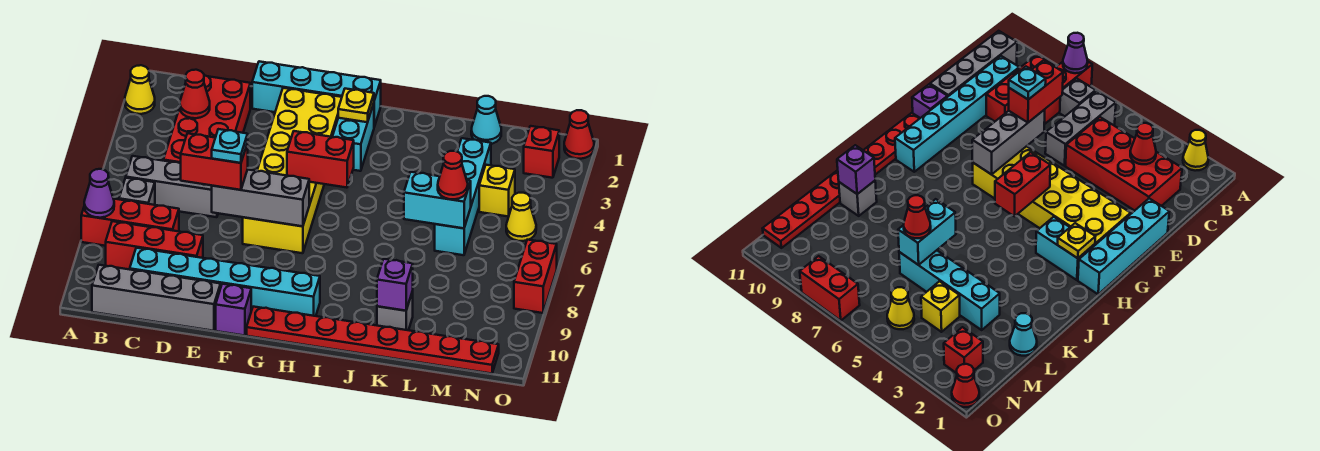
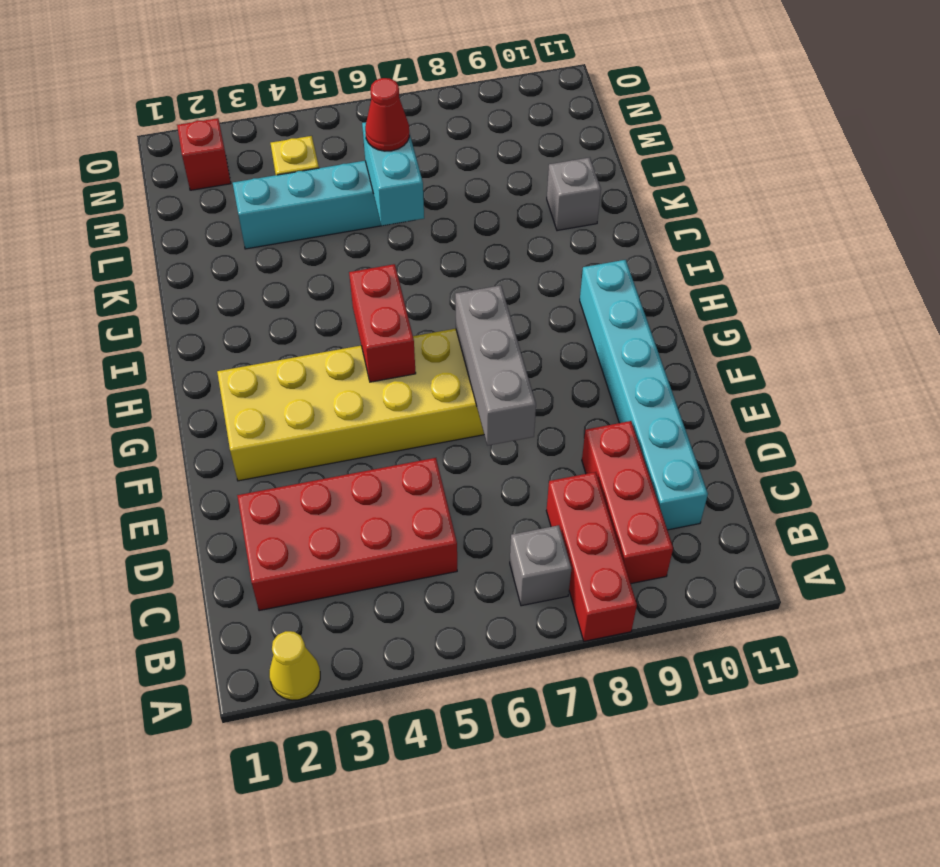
none -> grey brick B6:D6 level 1
none -> grey brick B11:E11 level 1
none -> cyan brick E1:H1 level 1
none -> purple brick F11 level 1

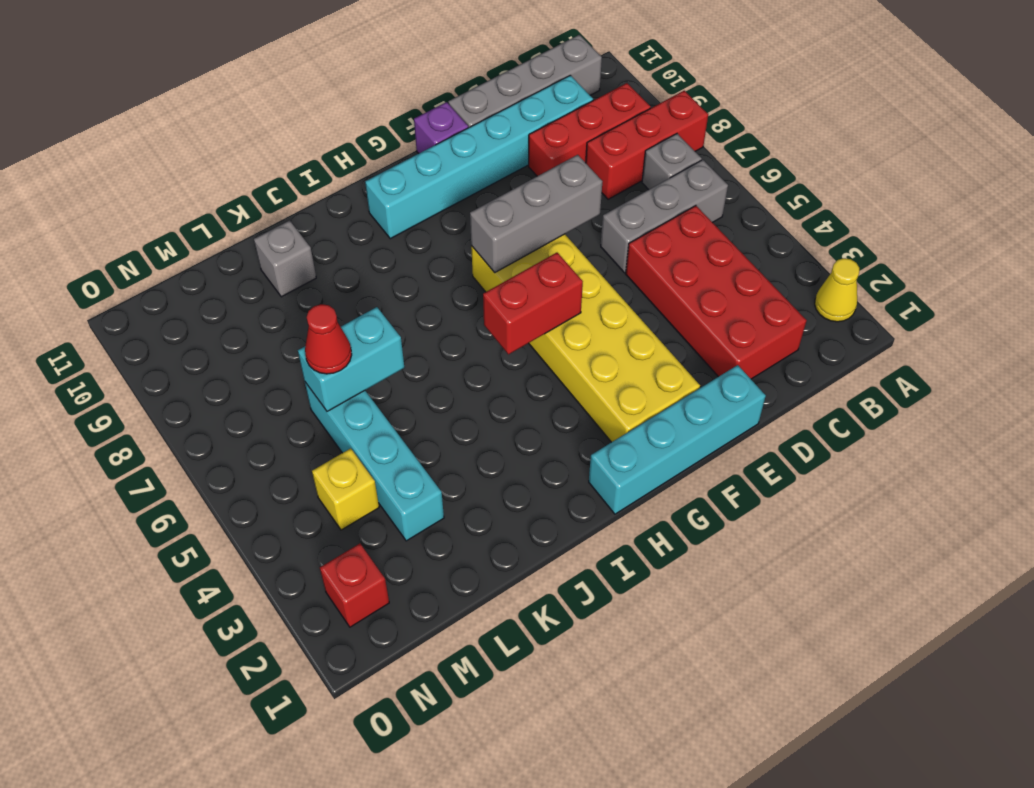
none -> red plate G11:N11 level 1
none -> cyan brick H2:H3 level 1
none -> cyan cone L1 level 1
none -> yellow cone N5 level 1

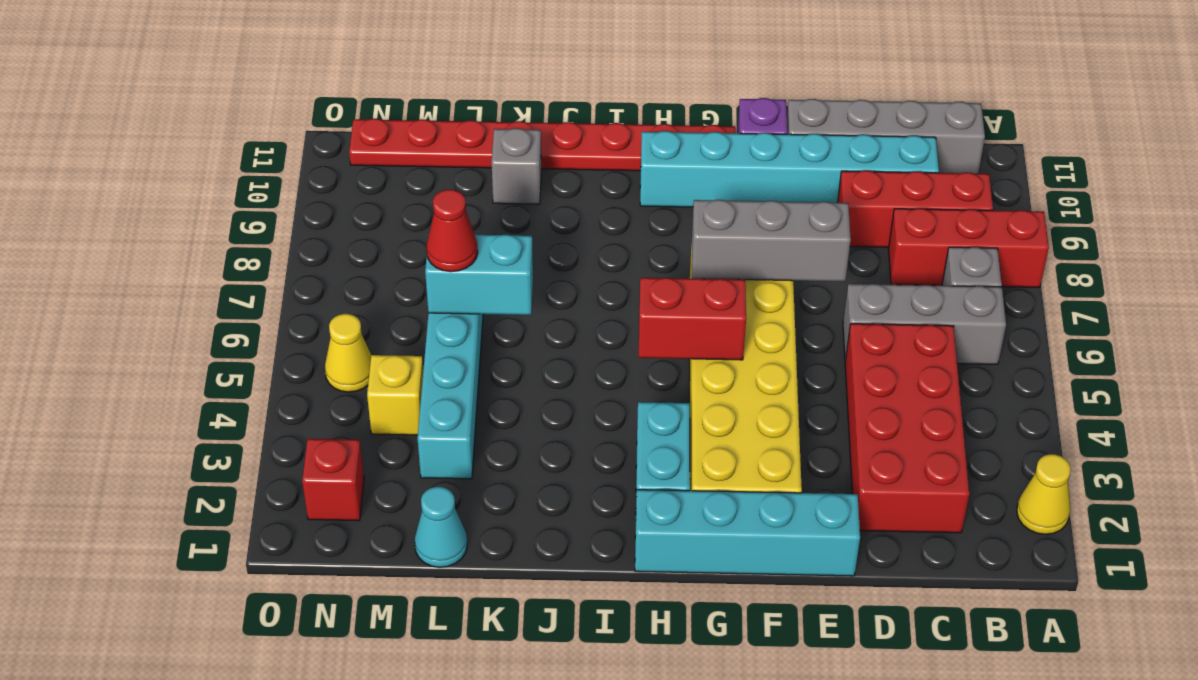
none -> red cone O1 level 1
none -> red brick O7:O8 level 1
none -> purple cone A8 level 2
none -> red cone C3 level 2

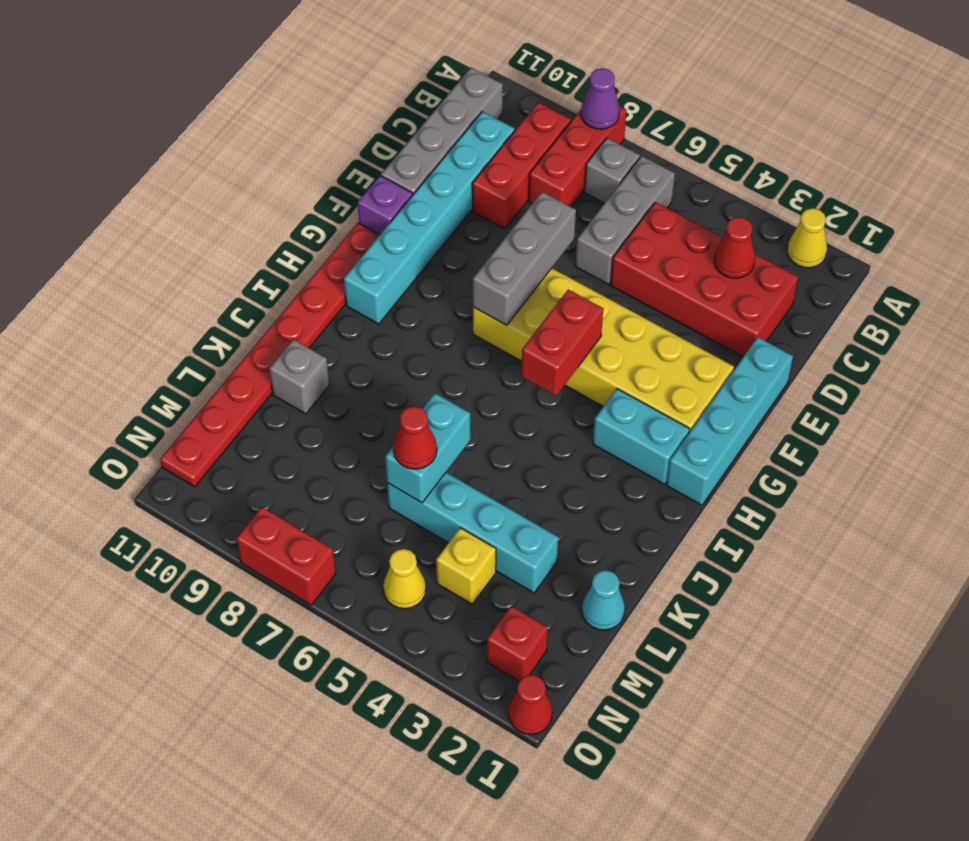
none -> yellow plate H2 level 2
none -> purple brick K10 level 2
none -> red brick D7:E7 level 3
none -> cyan plate E7 level 4

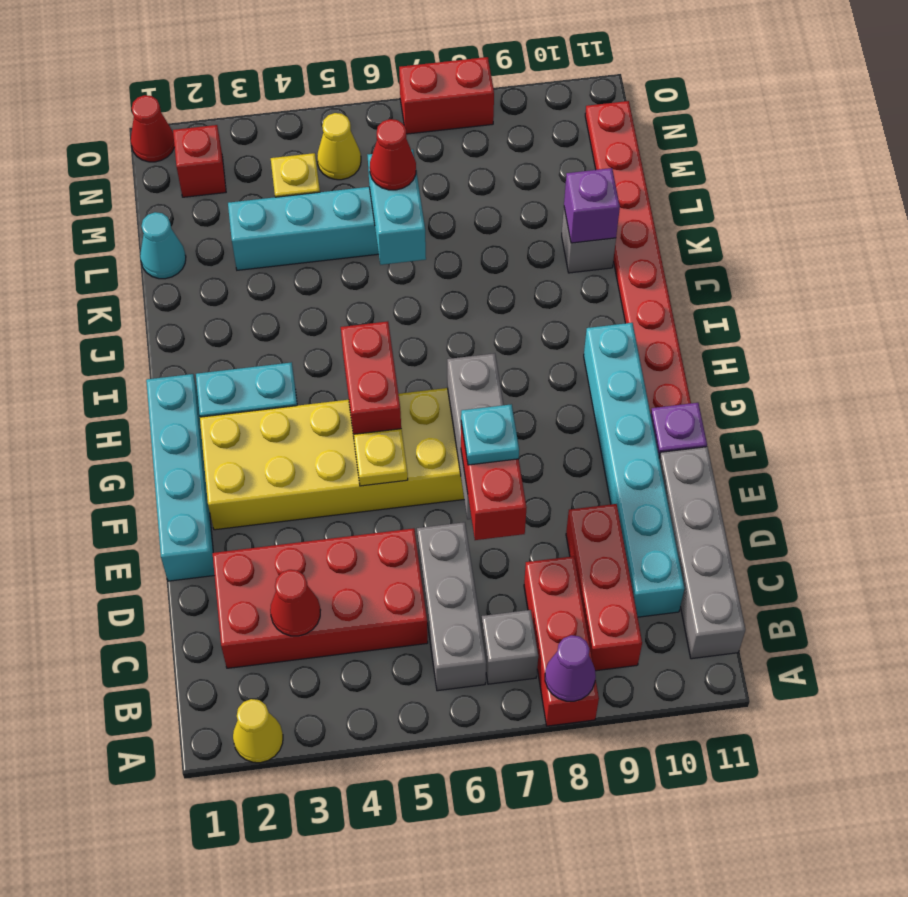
yellow plate F5 level 2 -> yellow plate H2 level 2

